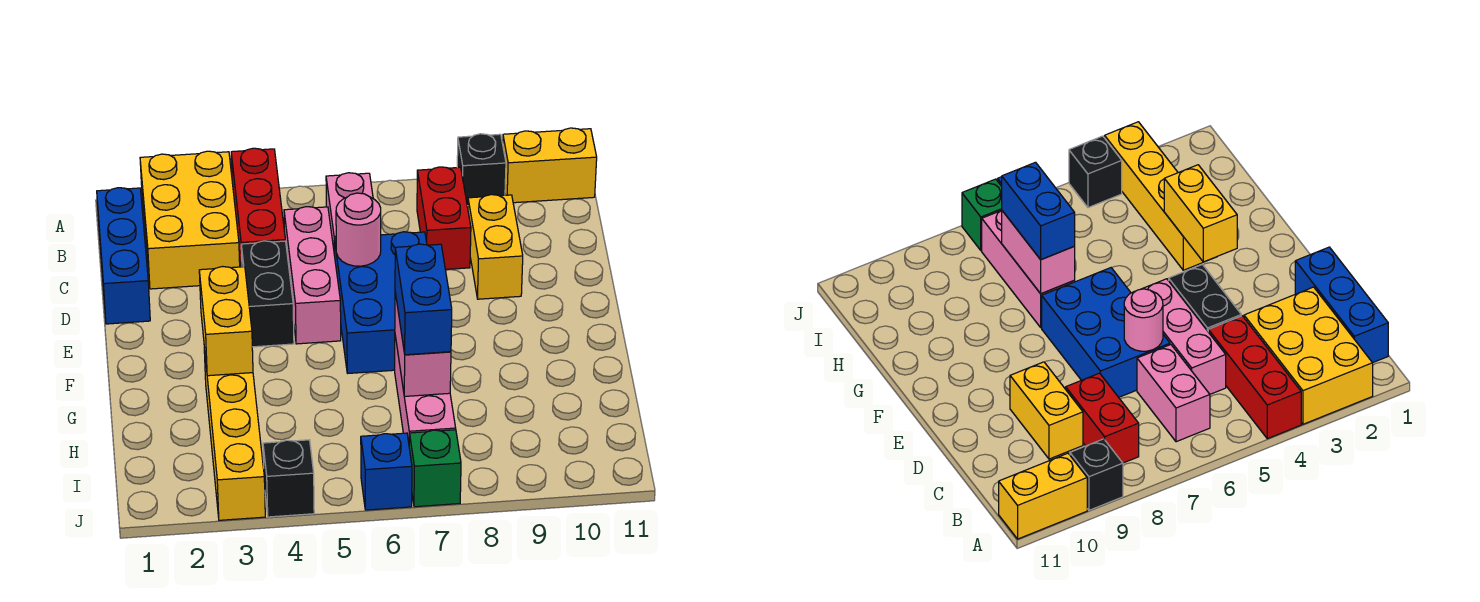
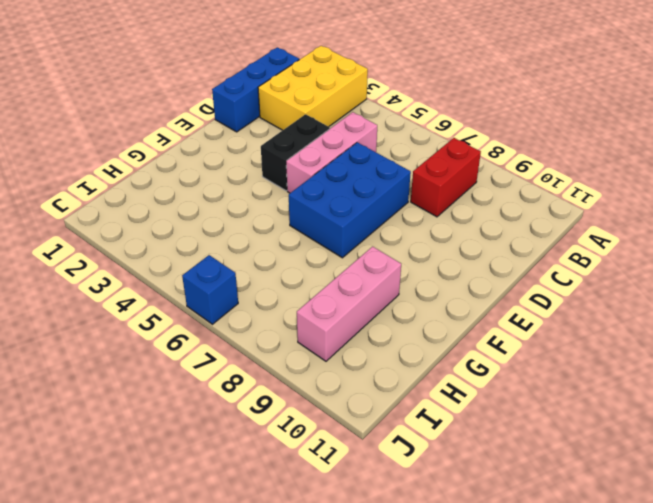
pink brick G9:I9 level 1 -> pink brick G7:I7 level 1
none -> red brick A4:C4 level 1
none -> black brick A9 level 1
none -> yellow brick A10:A11 level 1

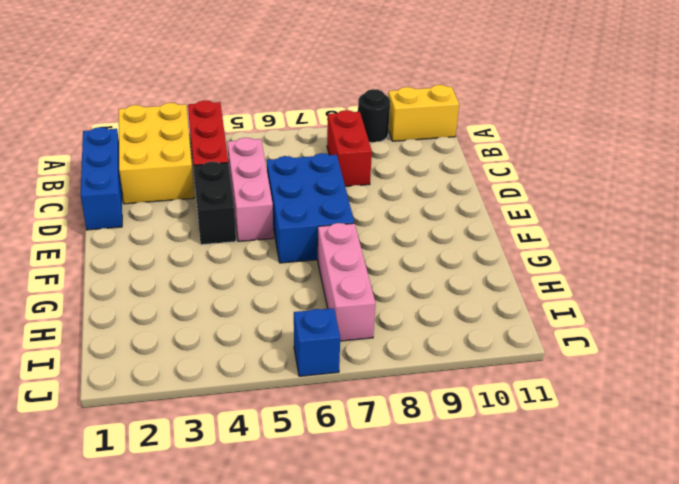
black round brick A9 level 1 -> black brick A9 level 1
none -> pink brick B6:C6 level 1
none -> yellow brick C9:D9 level 1
none -> yellow brick G3:J3 level 1

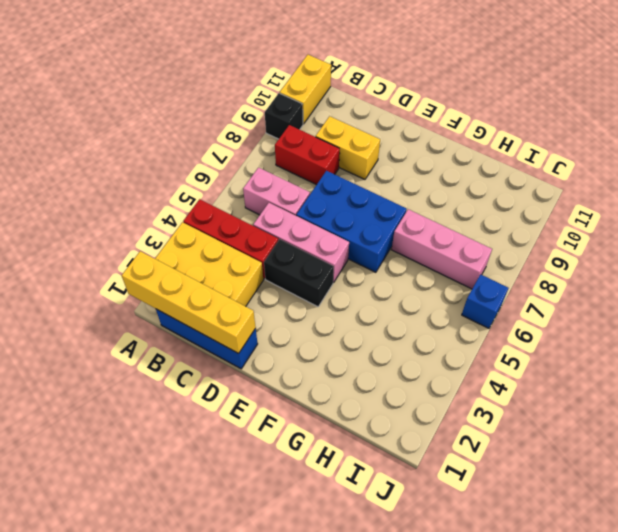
yellow brick A1:D1 level 2 -> yellow brick G3:J3 level 1
none -> black brick J4 level 1
none -> green brick J7 level 1
none -> pink round brick D6 level 2

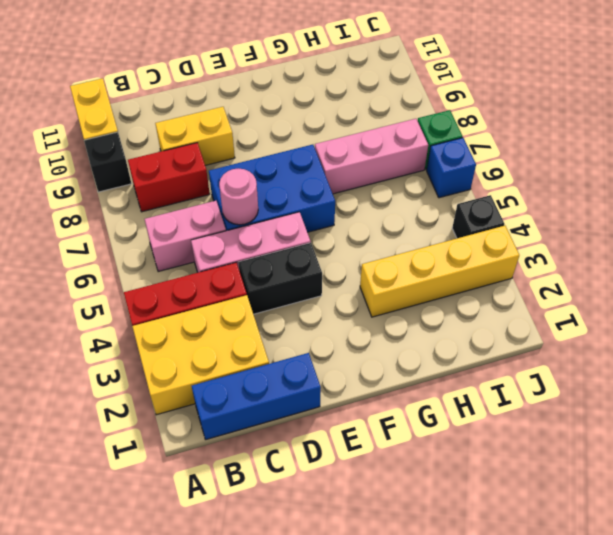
none -> yellow brick F3:G3 level 2
none -> pink brick G7:H7 level 2
none -> blue brick G7:H7 level 3

